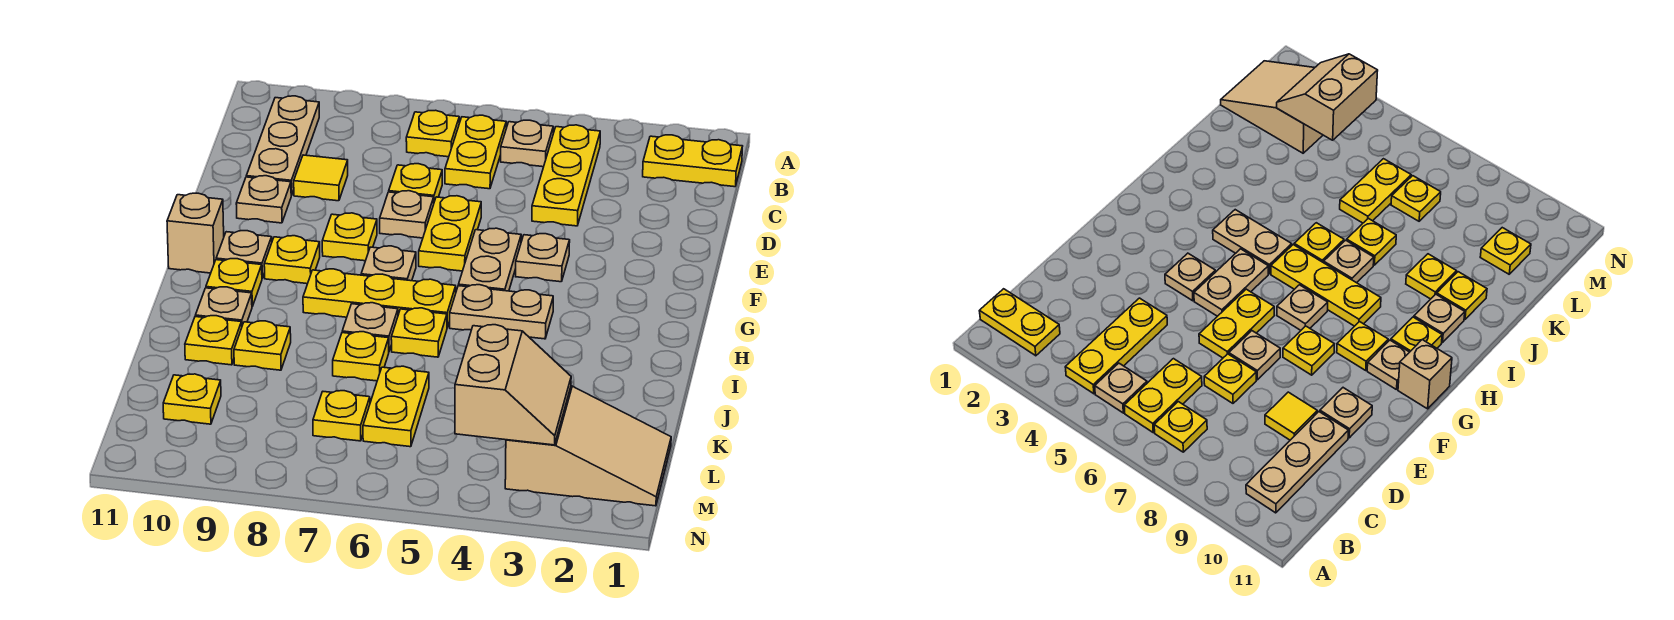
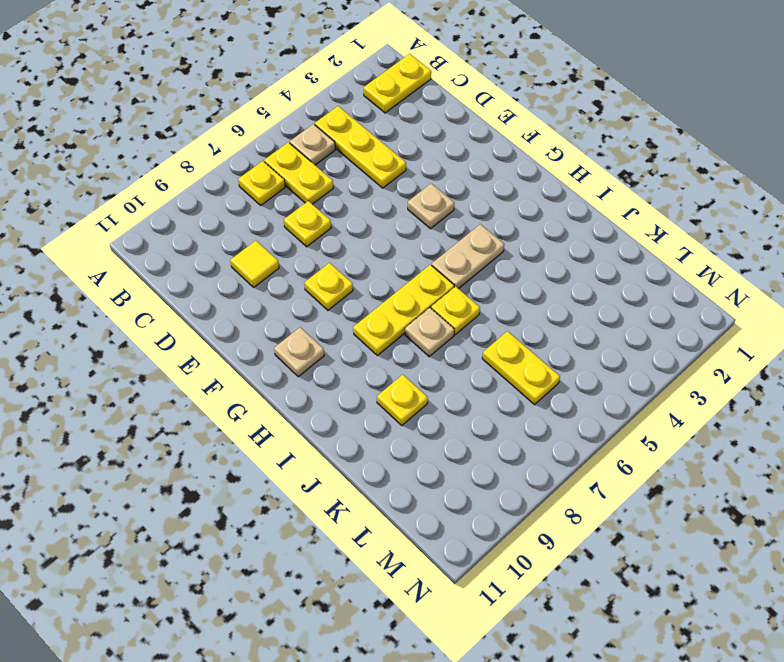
none -> tan plate B10:D10 level 1
none -> yellow plate E6:F6 level 1
none -> tan plate E7 level 1
none -> tan plate E10 level 1

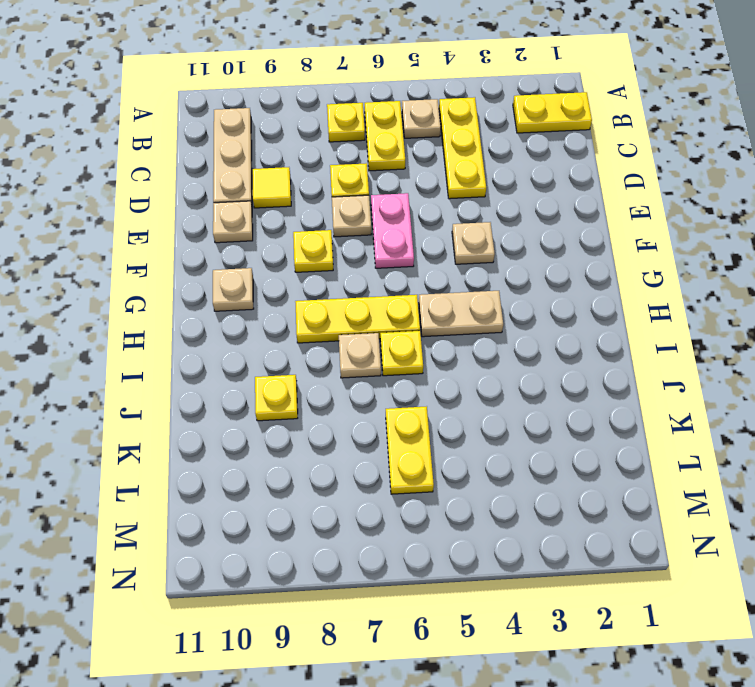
pink plate E6:F6 level 1 -> yellow plate E6:F6 level 1
none -> tan plate F5:G5 level 1
none -> tan plate G7 level 1
none -> yellow plate G9 level 1
none -> tan brick G11 level 1

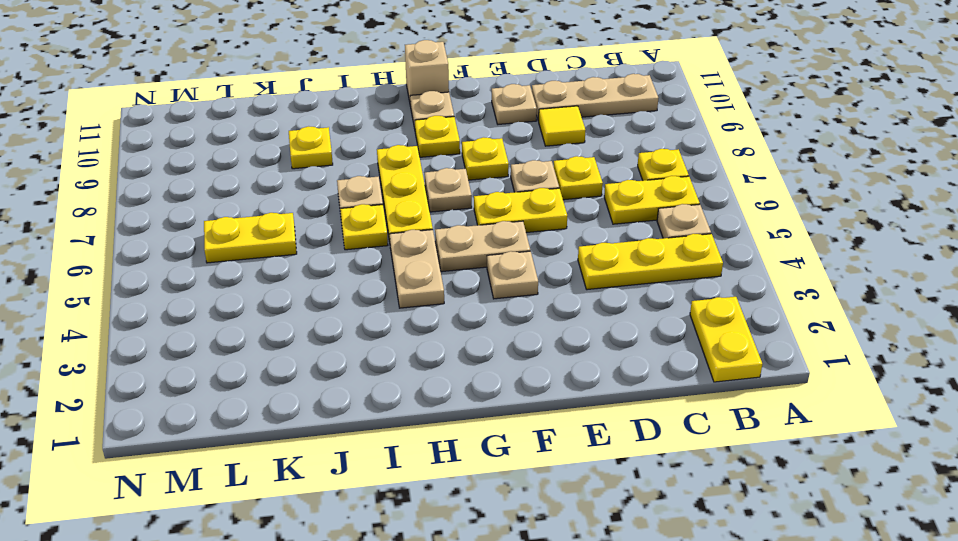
none -> yellow plate H10 level 1
none -> tan plate I10 level 1
none -> yellow plate J7 level 1
none -> yellow plate J10 level 1

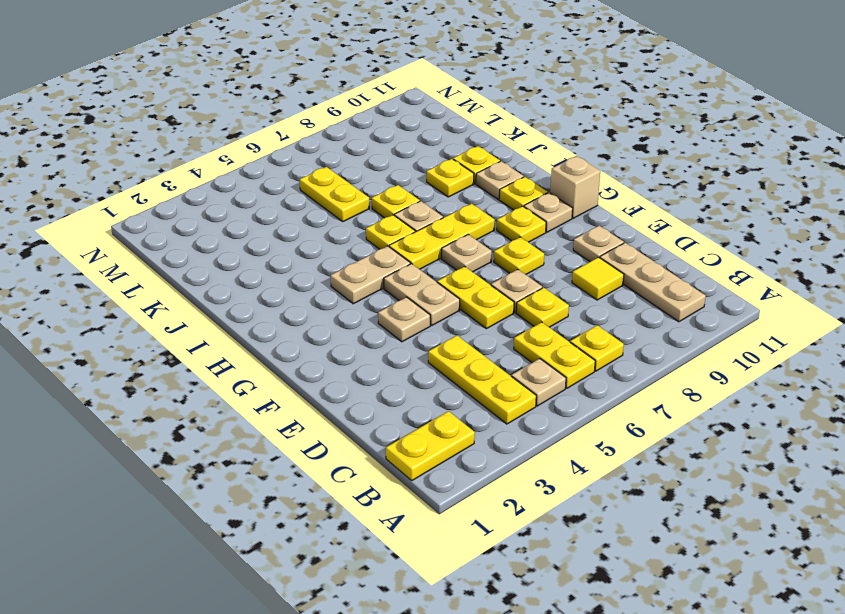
none -> tan slope L1:M3 level 1 top 3
none -> yellow plate L7 level 1
none -> yellow plate L10 level 1
none -> tan slope L3:M4 level 2 top 4

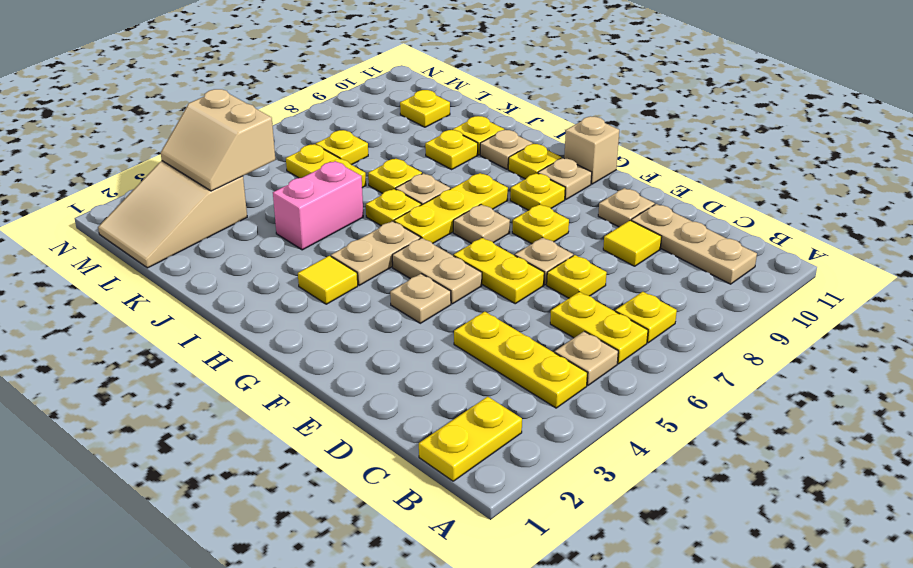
yellow tile H3 level 1 -> none
pink brick J4:J5 level 1 -> none

